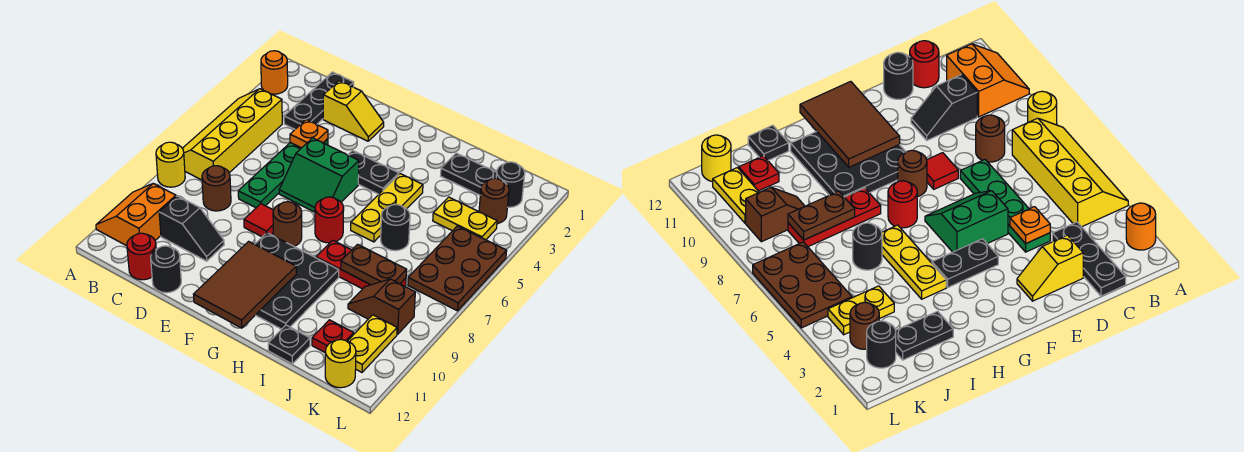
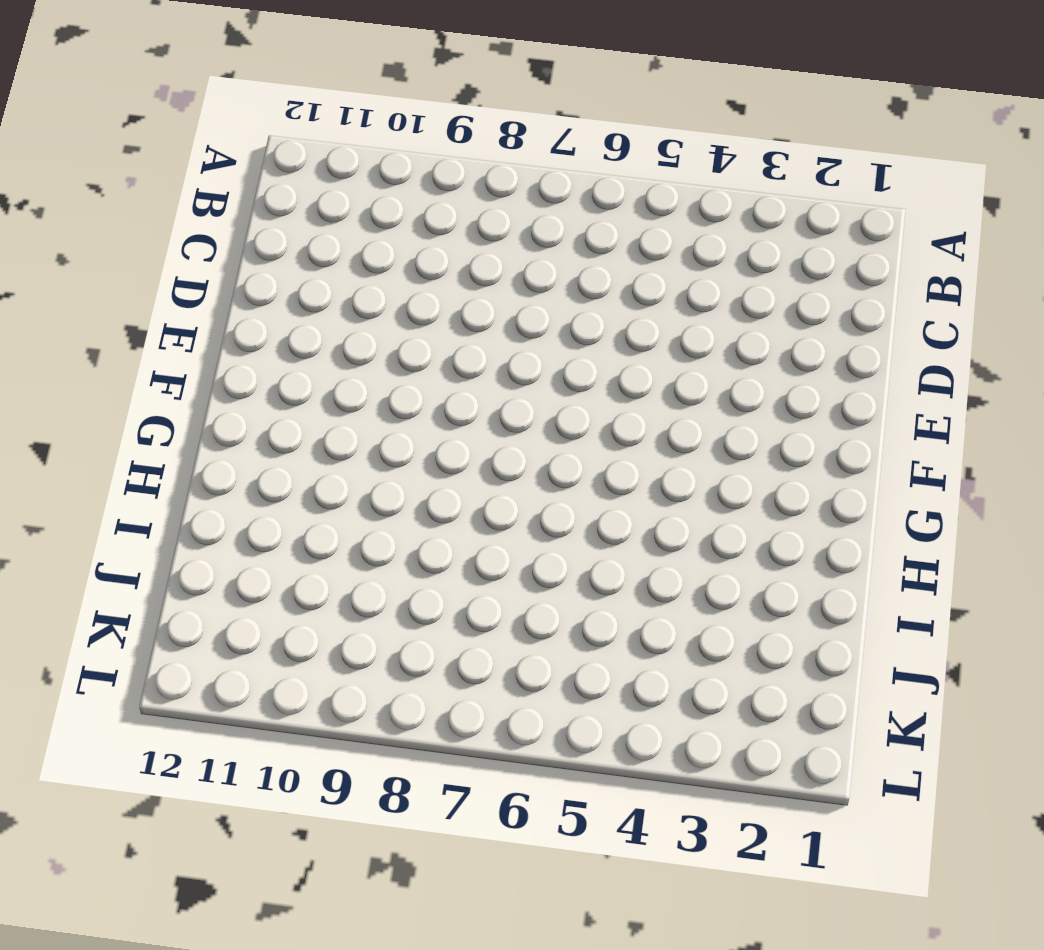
none -> orange round brick A2 level 1
none -> yellow slope A4:B7 level 1 top B
none -> yellow round brick A8 level 1
none -> orange slope A10:B11 level 1 top B

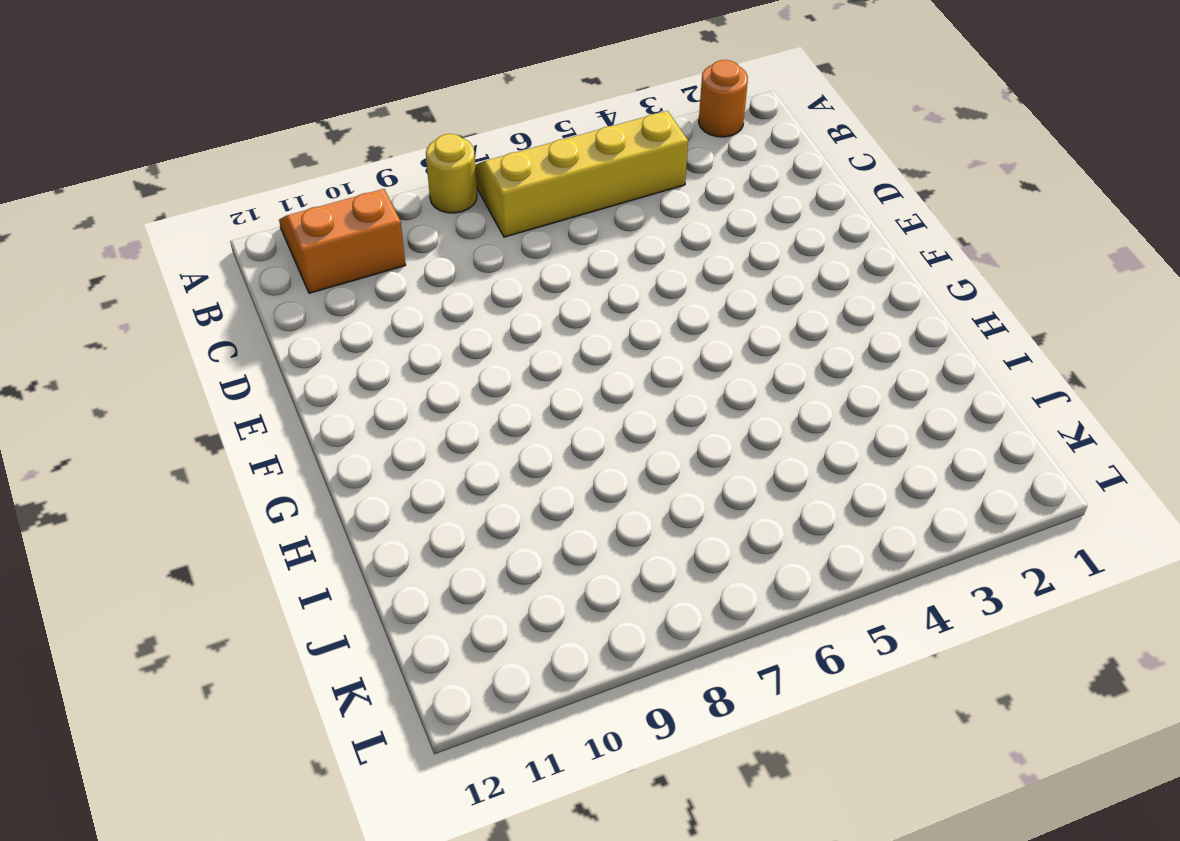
none -> black plate C1:C3 level 1
none -> brown round brick C8 level 1
none -> black slope C10:D10 level 1 top C
none -> red round brick C12 level 1

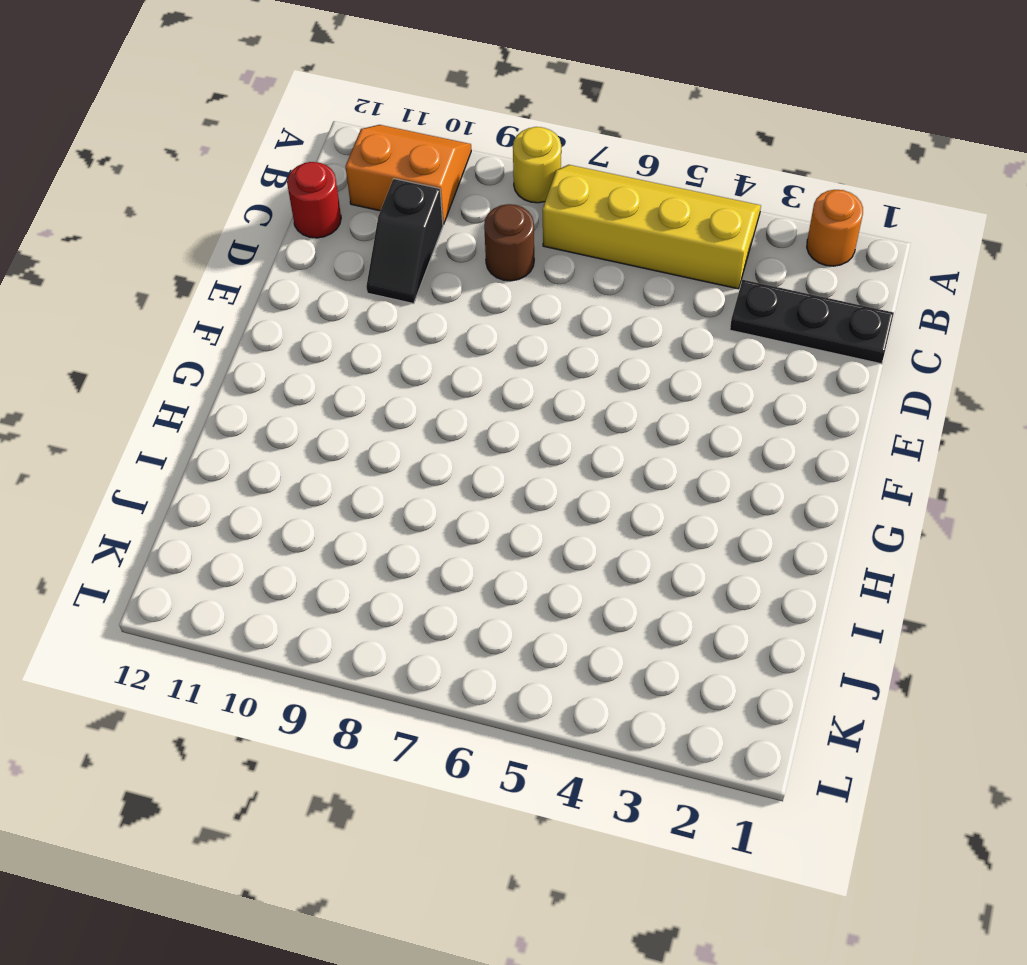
none -> yellow slope D2:E2 level 1 top D
none -> green plate D4:D7 level 1
none -> black round brick D12 level 1
none -> green slope E5:F6 level 1 top 5

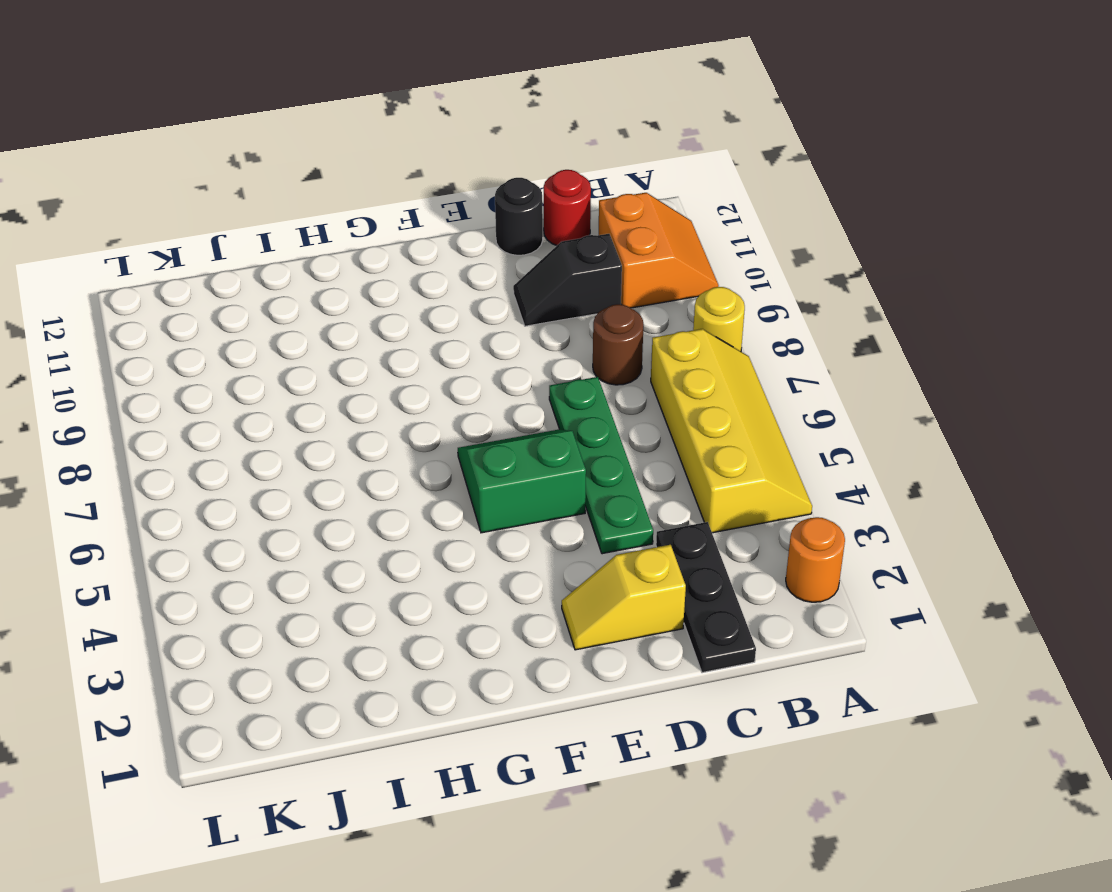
none -> red tile E8 level 1
none -> black plate F4:G4 level 1
none -> brown round brick F8 level 1
none -> black plate F9:H11 level 1

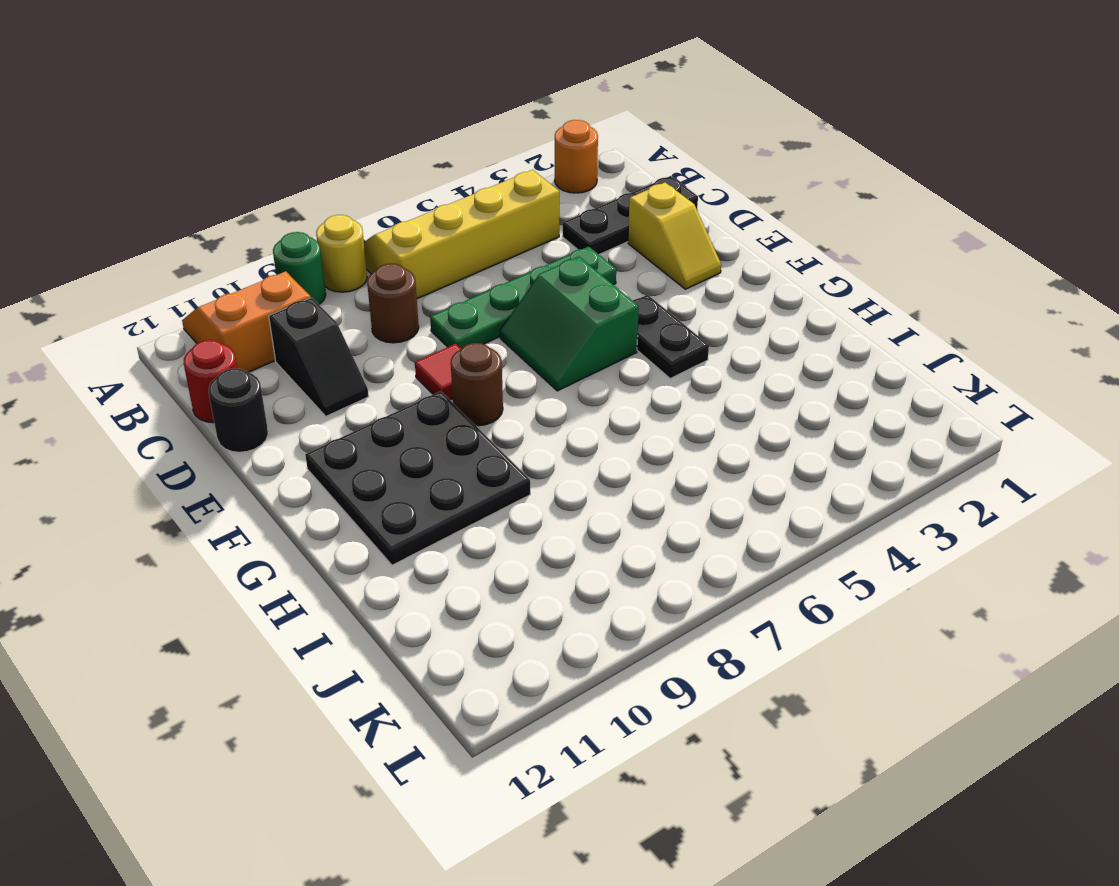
green round brick A9 level 1 -> none
none -> red round brick G7 level 1
none -> yellow plate H4:H6 level 1
none -> red plate H8:J8 level 1
none -> black plate I2:J2 level 1

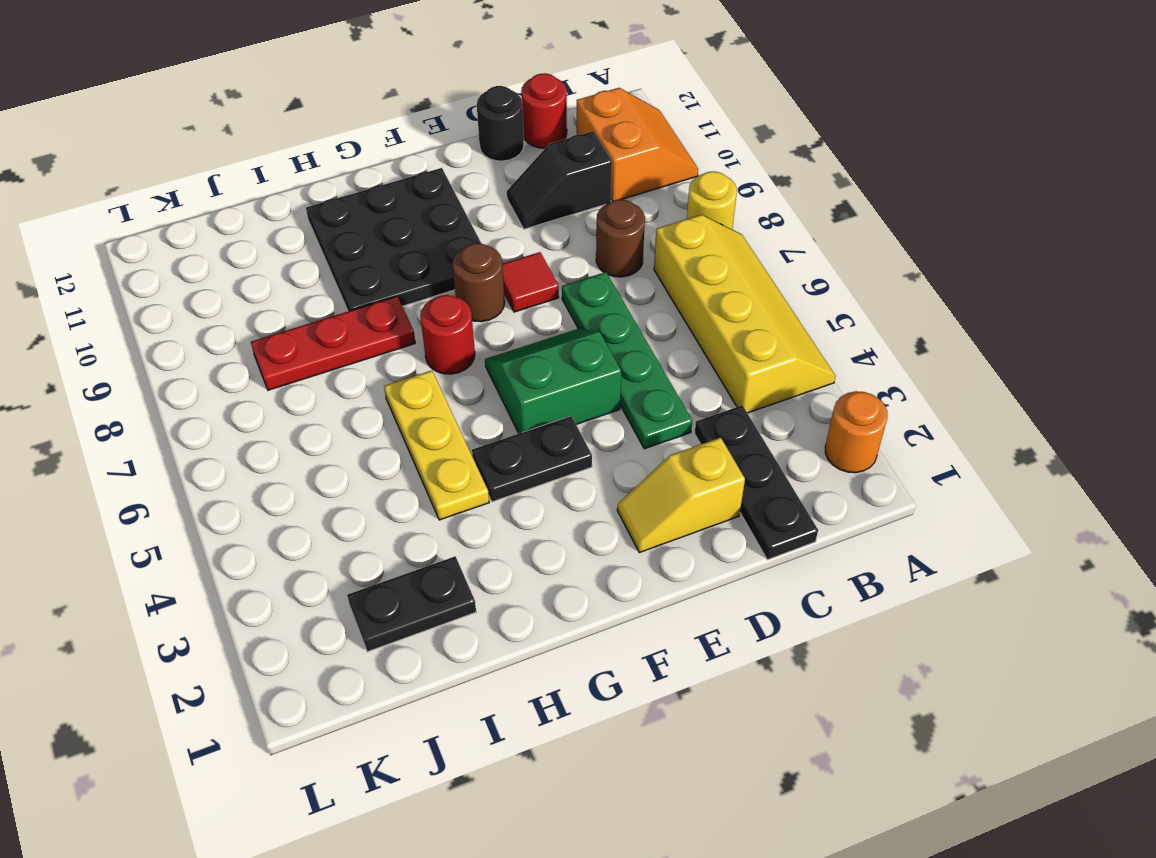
none -> black round brick I6 level 1
none -> black plate I12 level 1
none -> yellow plate J4:K4 level 1
none -> brown slope J9:K9 level 1 top K

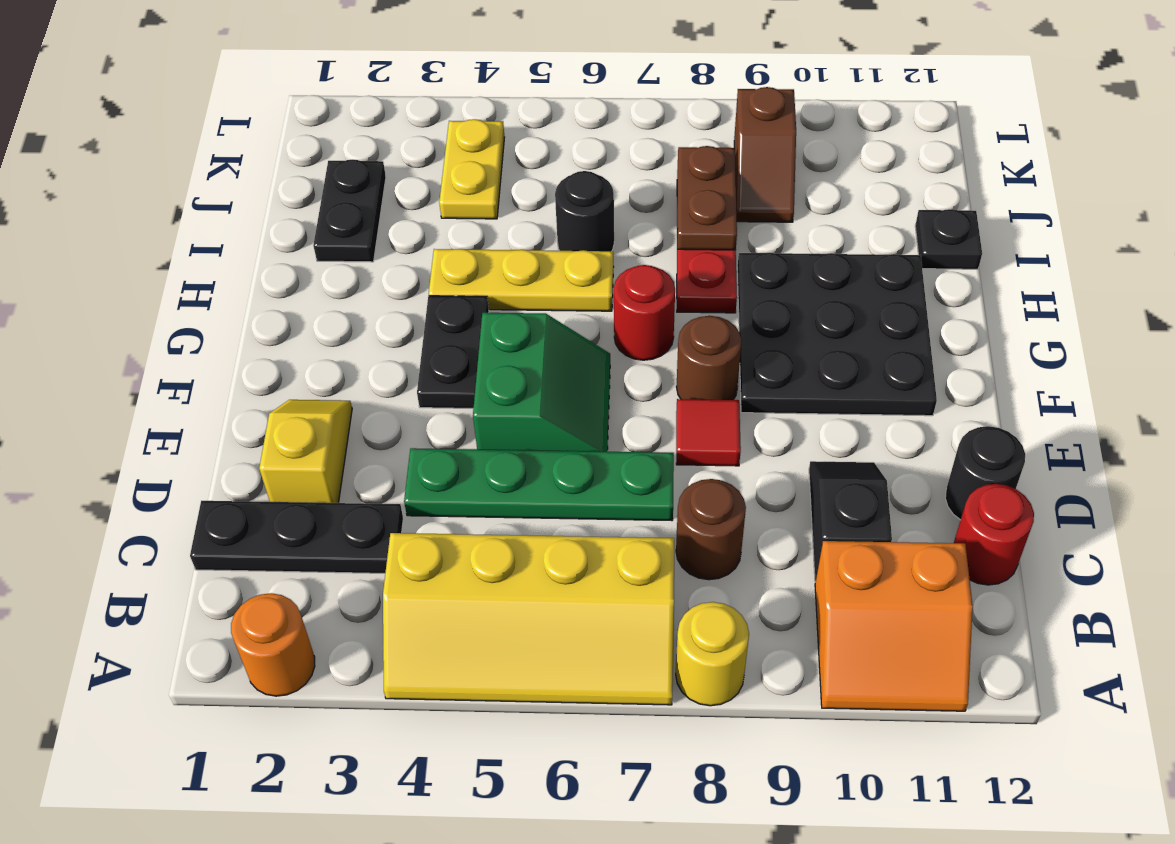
none -> red plate J11 level 1
none -> black round brick K2 level 1
none -> brown round brick K3 level 1
none -> brown plate K5:L7 level 1

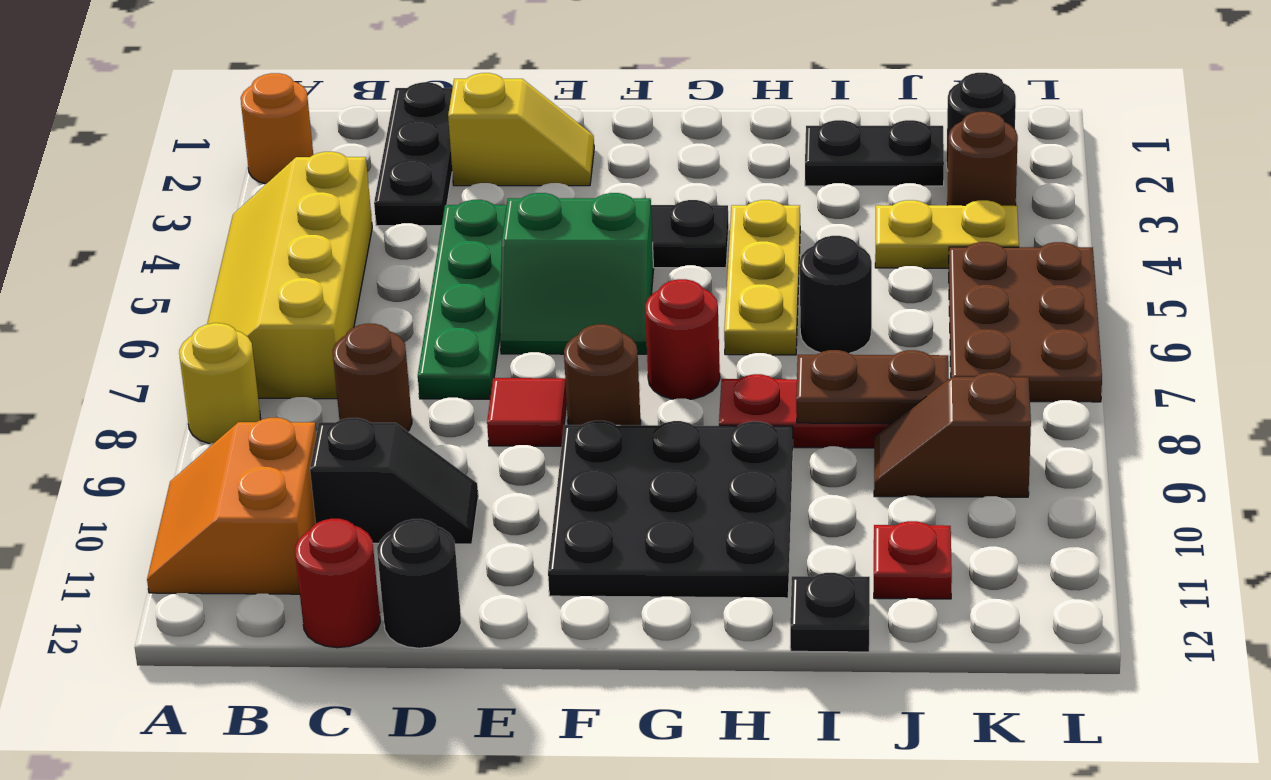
none -> yellow plate K10:K11 level 1
none -> yellow round brick K12 level 1
none -> orange plate D4 level 2
none -> brown tile F10:G12 level 2

